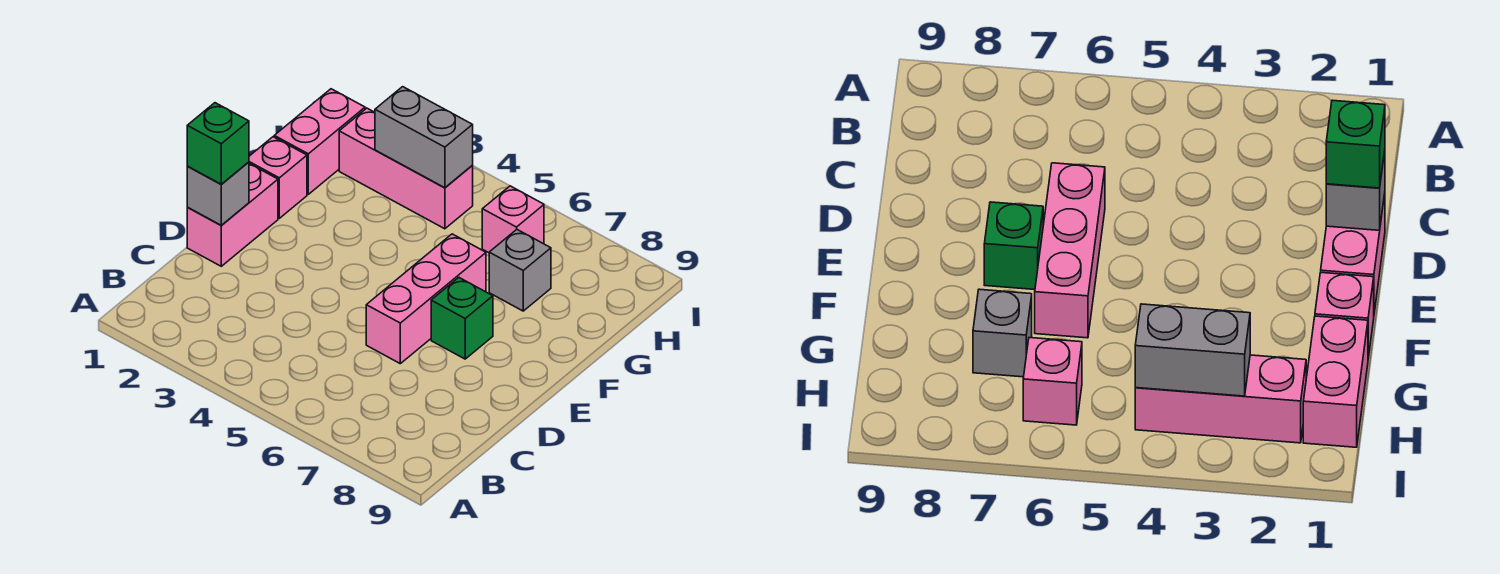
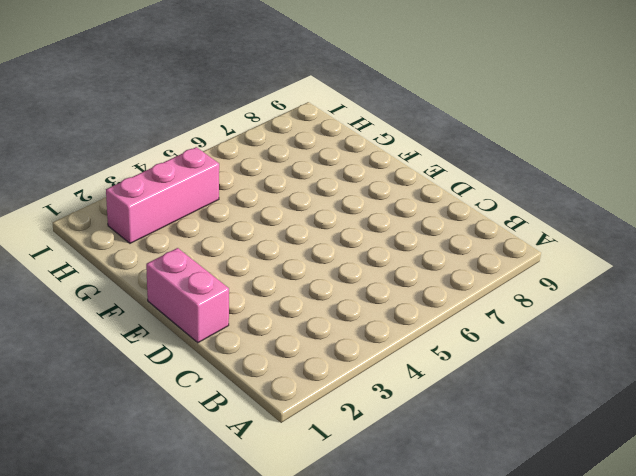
none -> pink brick D6:F6 level 1
none -> green brick E7 level 1

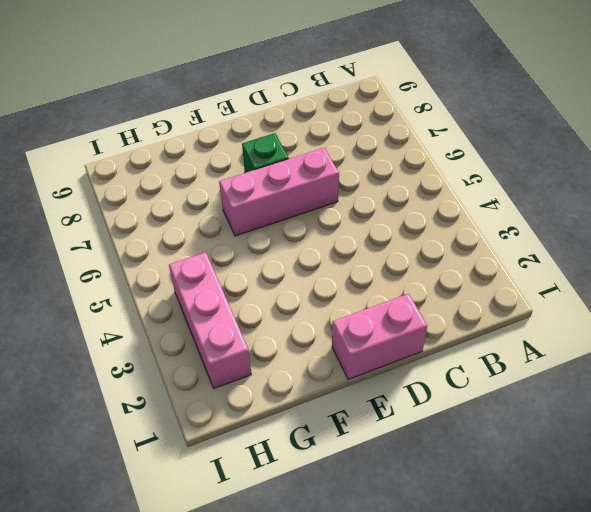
none -> pink brick F1 level 1
none -> pink brick G1:H1 level 1

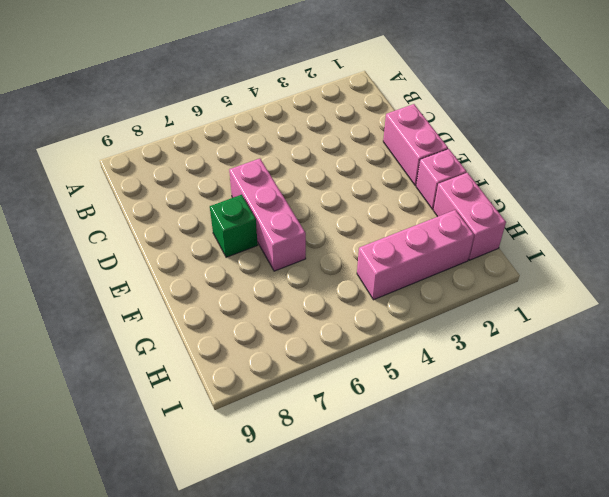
none -> grey brick G7 level 1
none -> pink brick H6 level 1

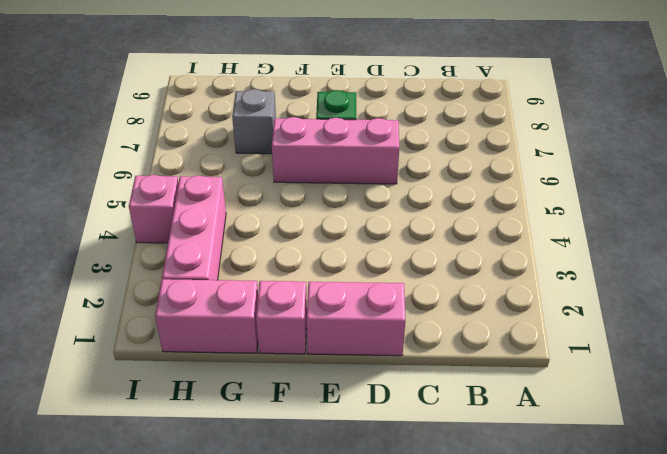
pink brick I4 level 1 -> pink brick H6 level 1
none -> grey brick D1 level 2
none -> grey brick H3:H4 level 2

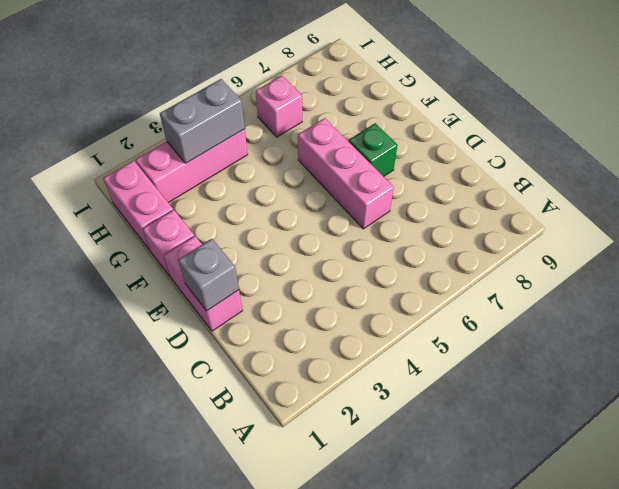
none -> grey brick G7 level 1
none -> green brick D1 level 3

